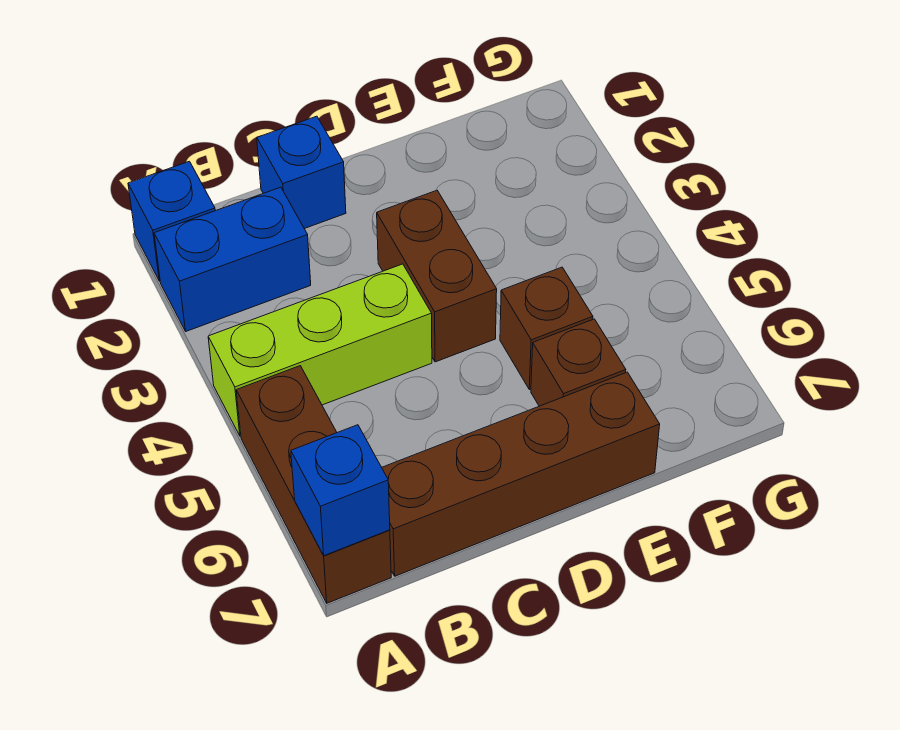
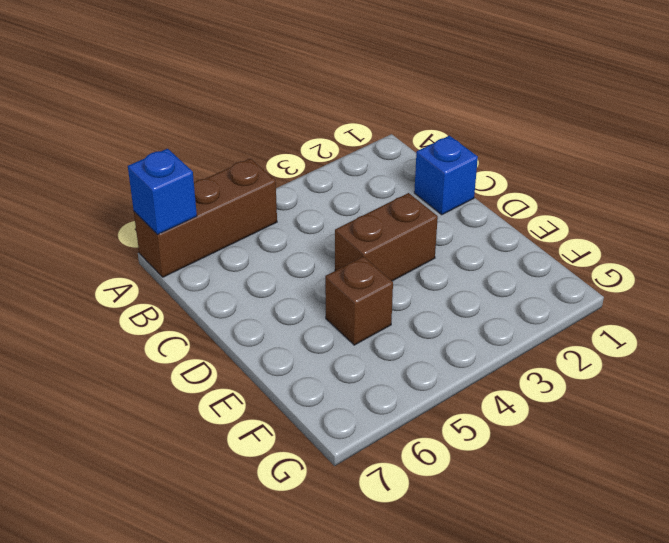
none -> blue brick A1 level 1
none -> blue brick A2:B2 level 1

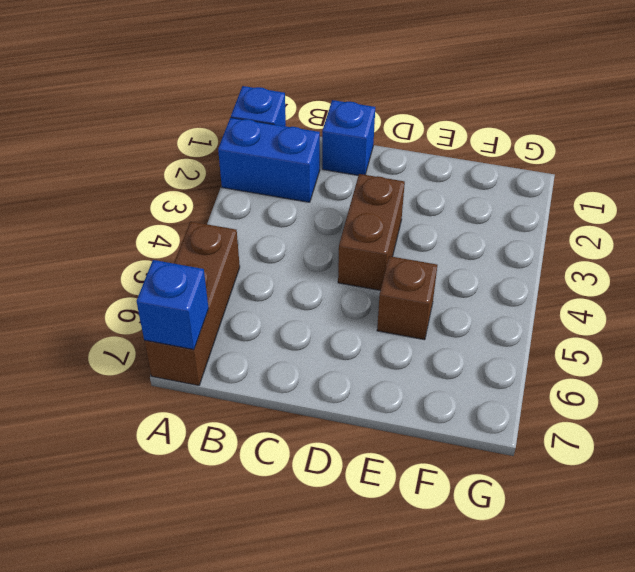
none -> lime brick A4:C4 level 1
none -> brown brick B7:E7 level 1

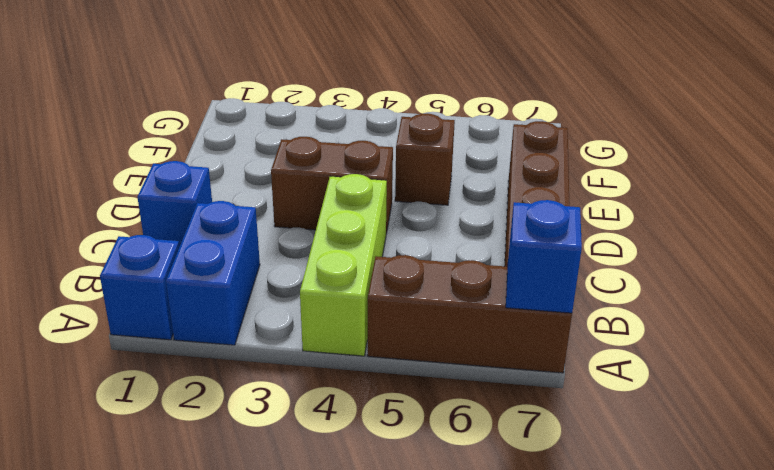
none -> brown brick E6 level 1

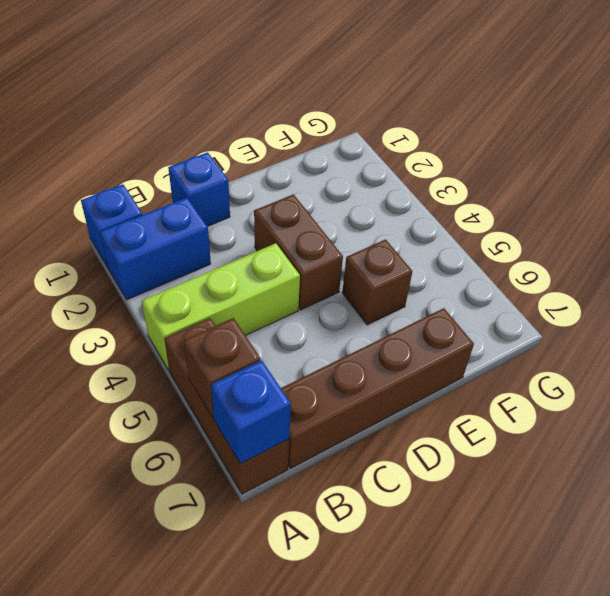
brown brick A6 level 2 -> brown brick E6 level 1

